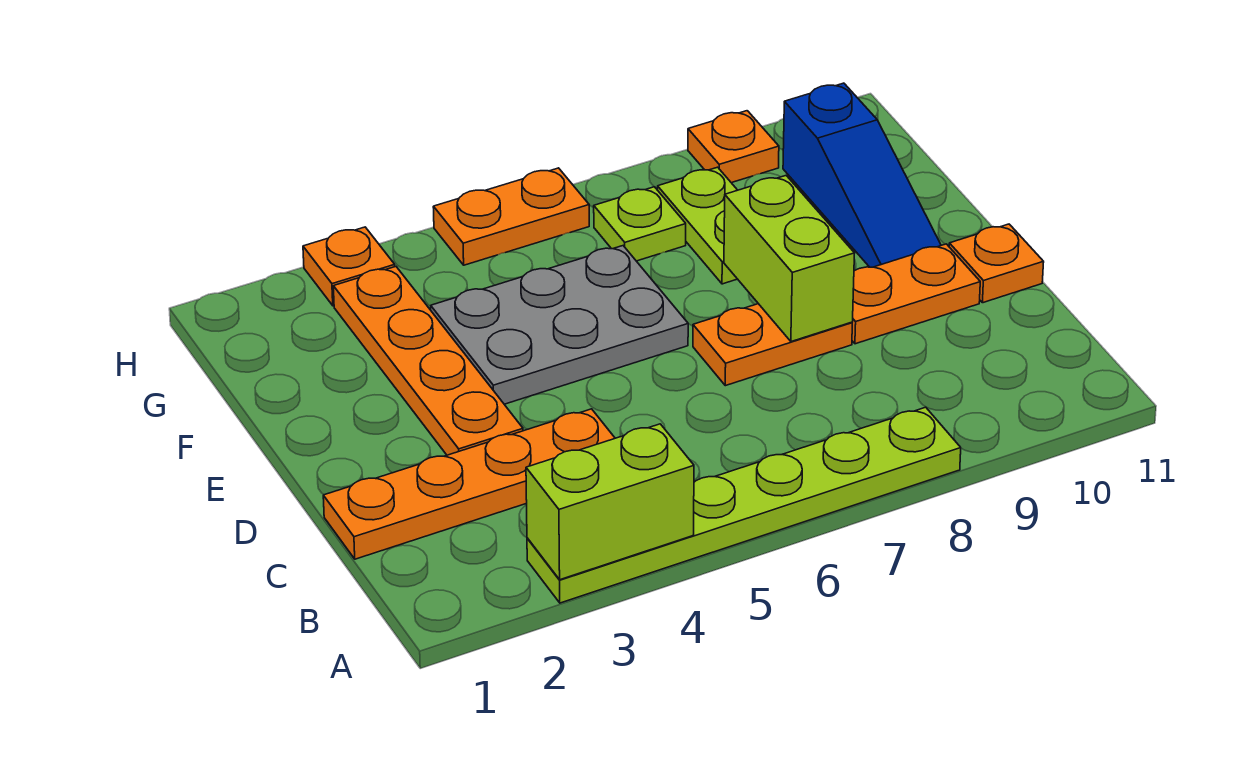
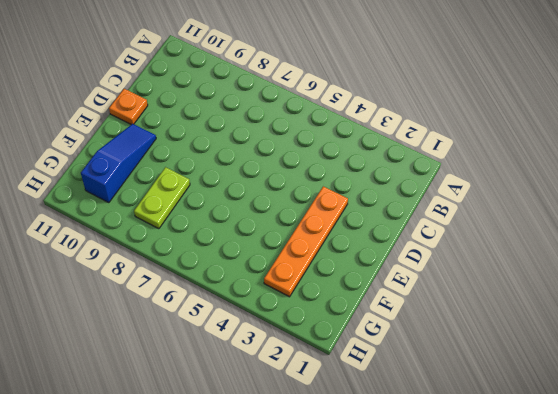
none -> lime plate A3:A8 level 1
none -> orange plate C1:C4 level 1
none -> orange plate D7:D8 level 1

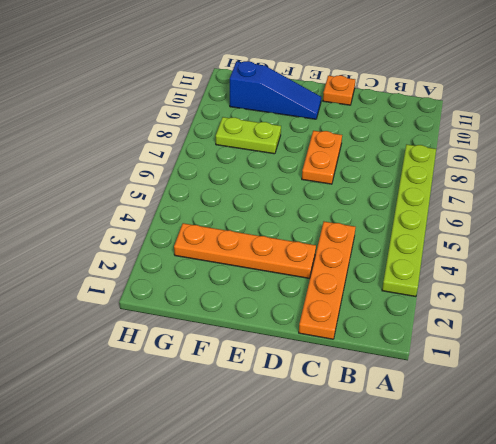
none -> orange plate D9:D10 level 1
none -> grey plate E4:F6 level 1
none -> lime plate G7 level 1

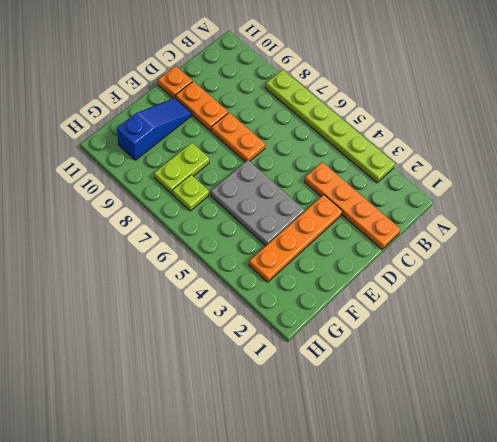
none -> orange plate H3 level 1
none -> orange plate H5:H6 level 1
none -> orange plate H9 level 1

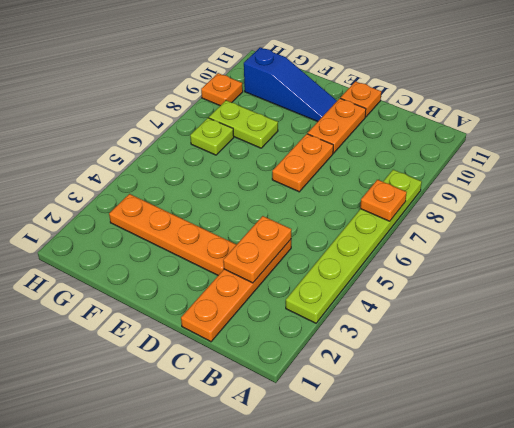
orange plate A7 level 2 -> orange plate H3 level 1
orange plate C3:C4 level 2 -> orange plate H5:H6 level 1
none -> grey plate E4:F6 level 1
none -> lime brick A3:A4 level 2
none -> lime brick D8:E8 level 2

